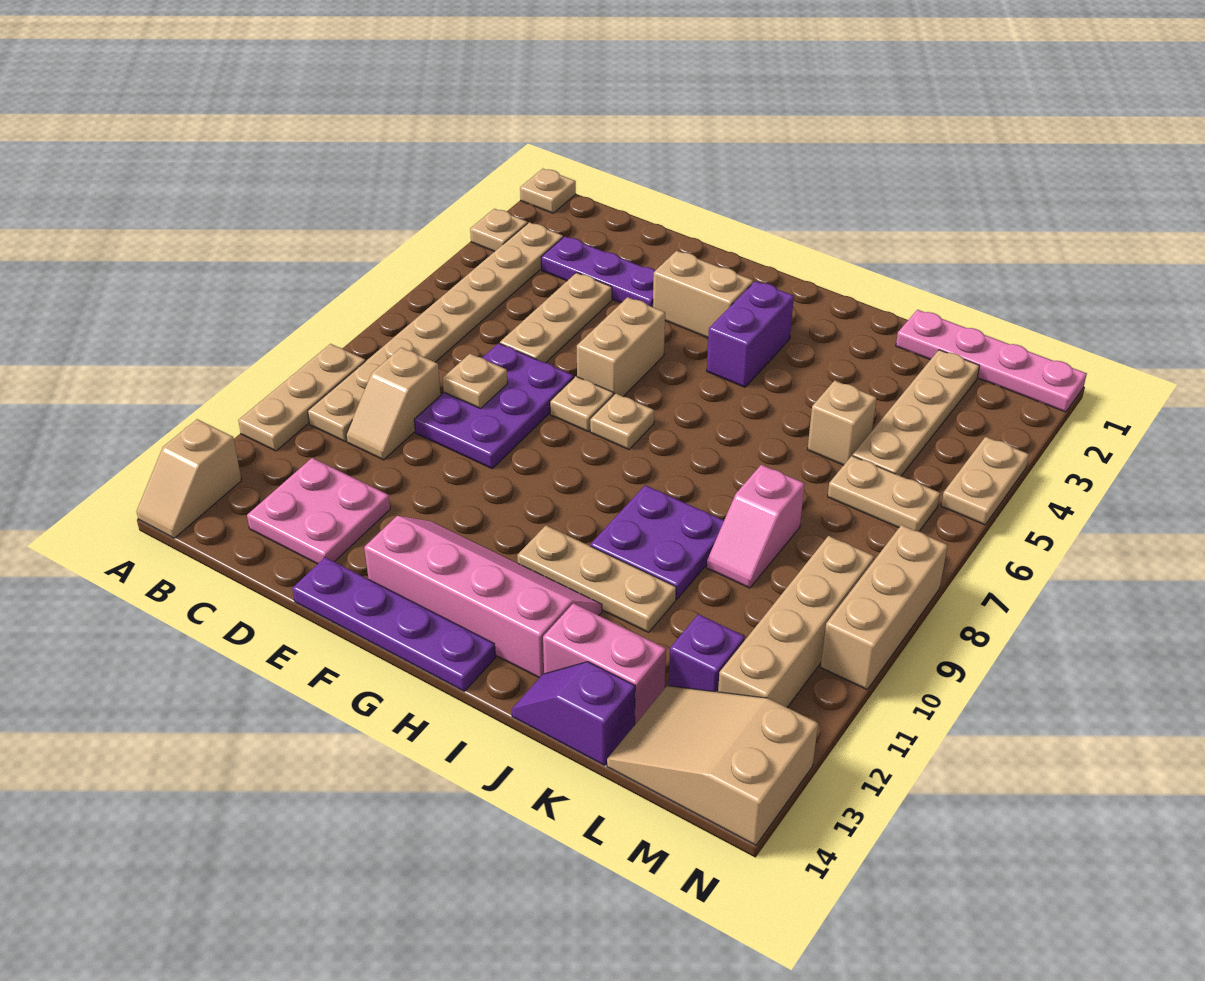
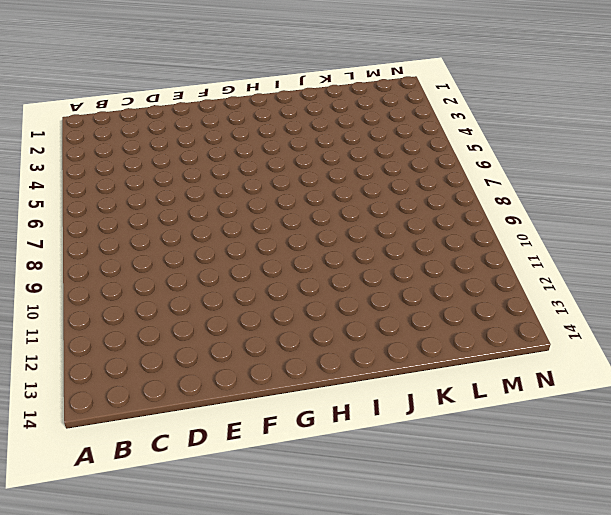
none -> tan plate A1 level 1
none -> tan plate A3 level 1
none -> tan plate A9:A11 level 1
none -> tan slope A13:A14 level 1 top 13

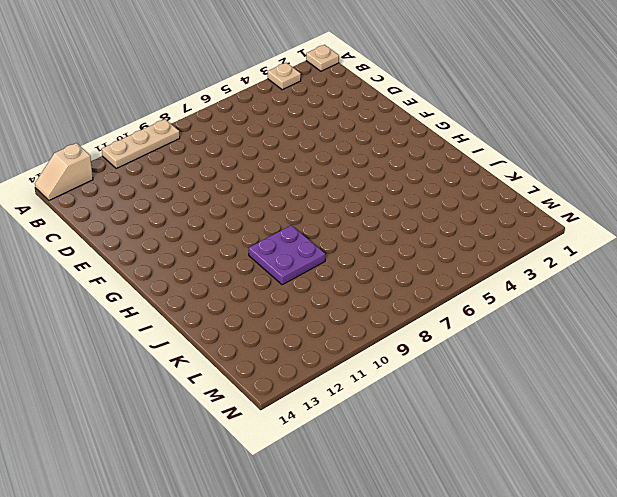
none -> tan plate B3:B10 level 1
none -> purple plate C3:E3 level 1
none -> tan slope C9:C10 level 1 top 9
none -> pink plate C12:D13 level 1

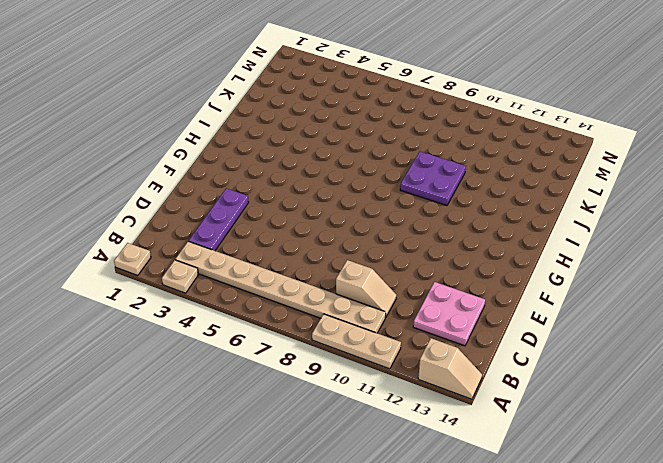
none -> tan plate D4:D6 level 1
none -> purple plate D7:E9 level 1
none -> purple plate E14:H14 level 1
none -> tan brick F3:G3 level 1

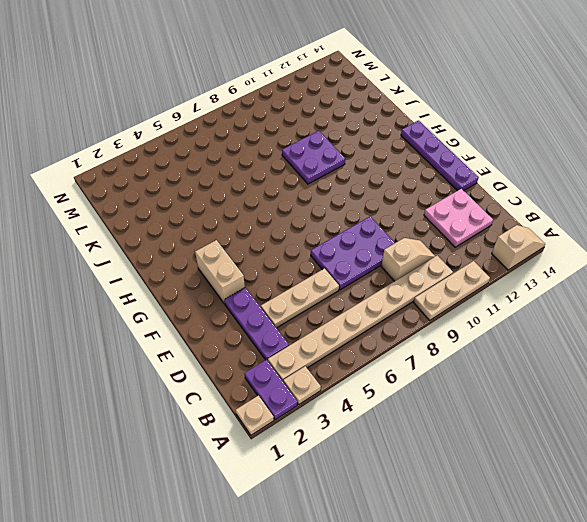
purple plate A2:B2 level 1 -> none
none -> tan brick F5:F6 level 1
none -> tan plate F7 level 1
none -> pink slope F12:I13 level 1 top 13
none -> tan plate G7 level 1

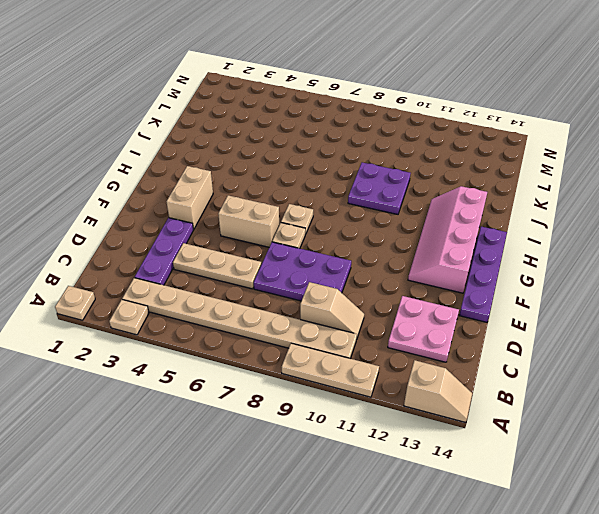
none -> purple brick H3:H4 level 1
none -> tan plate H11:J11 level 1
none -> pink brick J13:K13 level 1
none -> purple slope J14:K14 level 1 top K

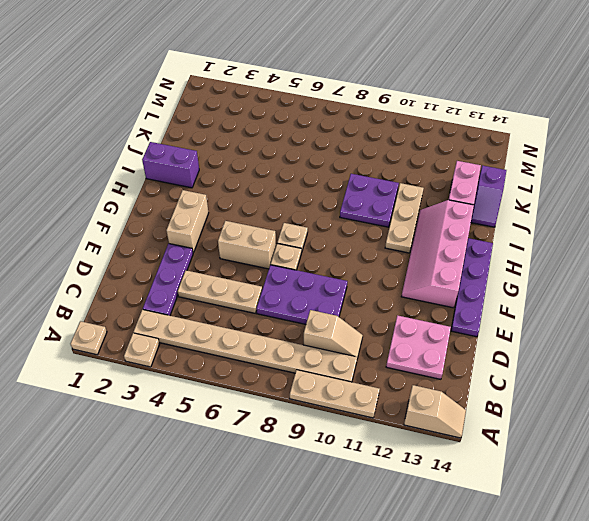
purple brick I1:I2 level 1 -> purple brick H3:H4 level 1
none -> pink plate K1:N1 level 1
none -> tan brick K5 level 1
none -> pink slope K8:K9 level 1 top 8
none -> tan plate L2:L5 level 1

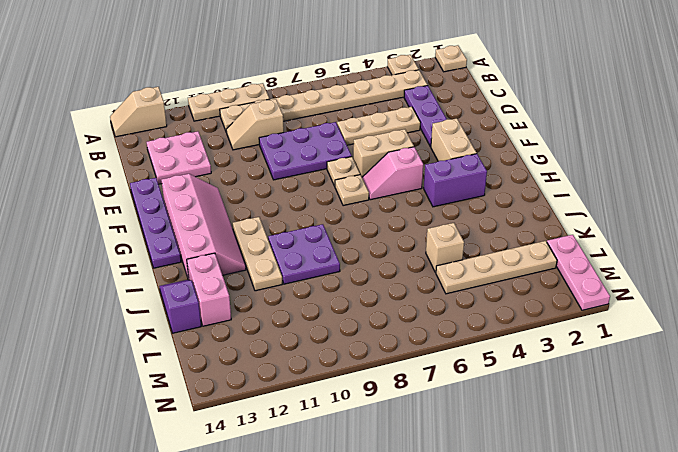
pink slope G5:G6 level 1 top 5 -> pink slope K8:K9 level 1 top 8
pink plate L1:N1 level 1 -> pink plate K1:N1 level 1
none -> tan plate L6:M6 level 1
none -> purple brick L12 level 1
none -> tan slope L13:N14 level 1 top N
none -> tan brick M9:M12 level 1

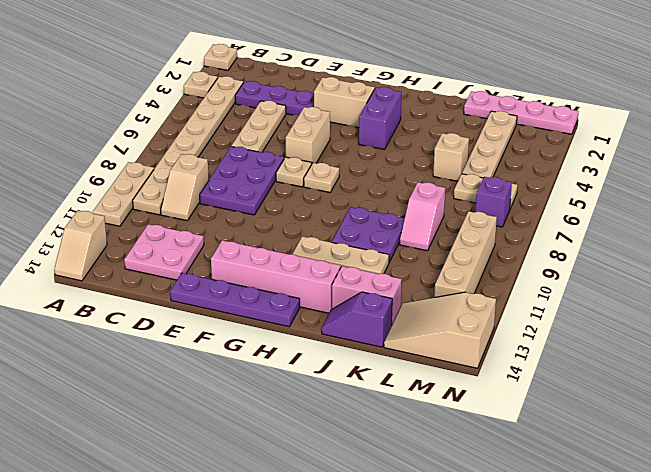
purple brick M7 level 1 -> purple brick L12 level 1
none -> tan plate N4:N5 level 1
none -> tan brick N8:N10 level 1
none -> tan plate D8 level 2

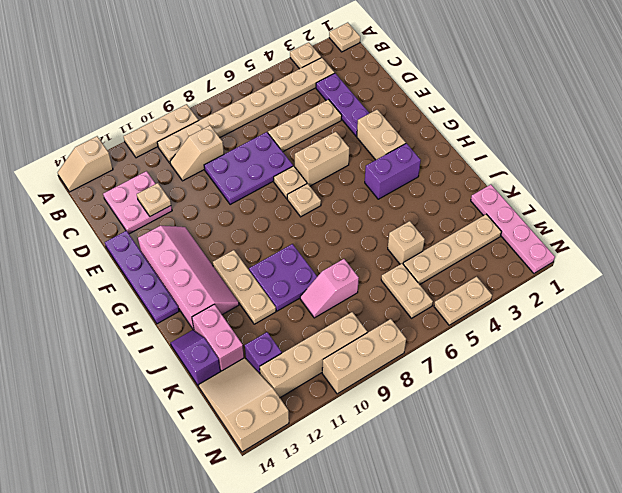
tan plate D12 level 2 -> tan plate D8 level 2

